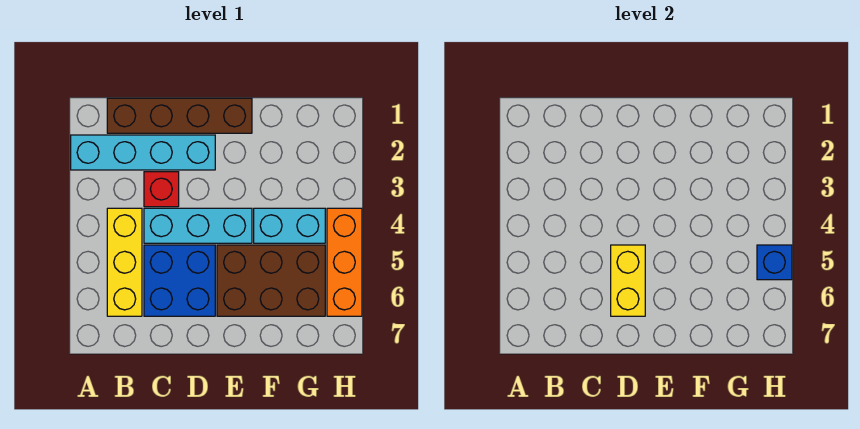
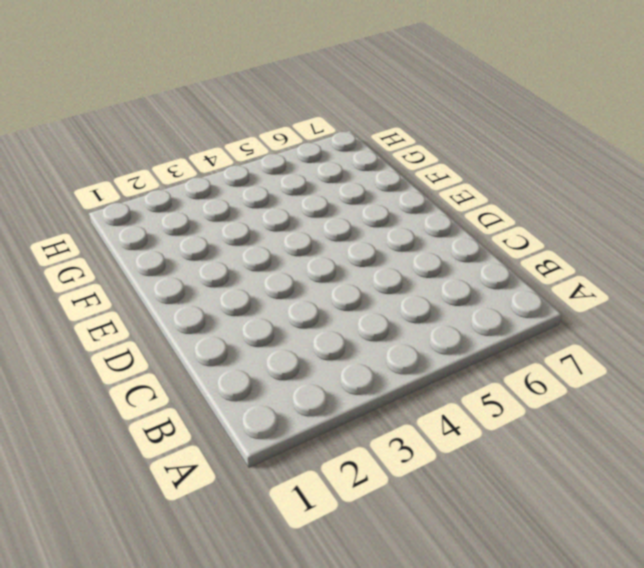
none -> cyan brick A2:D2 level 1
none -> brown brick B1:E1 level 1

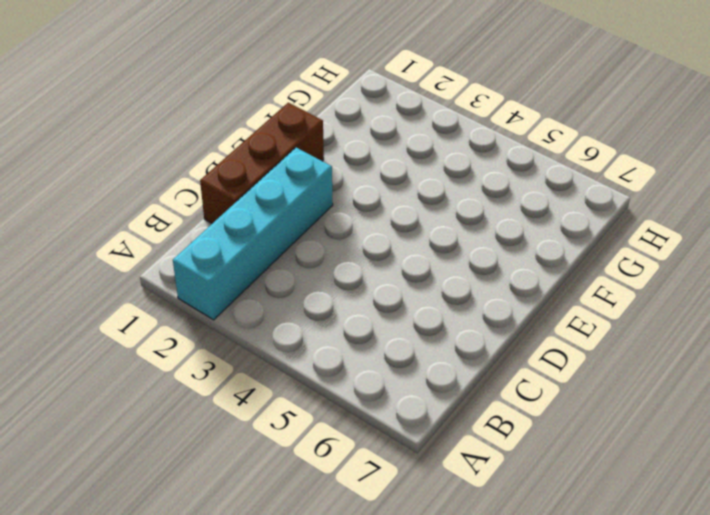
brown brick C1:E1 level 1 -> brown brick B1:E1 level 1
none -> yellow brick B4:B6 level 1
none -> red brick C3 level 1

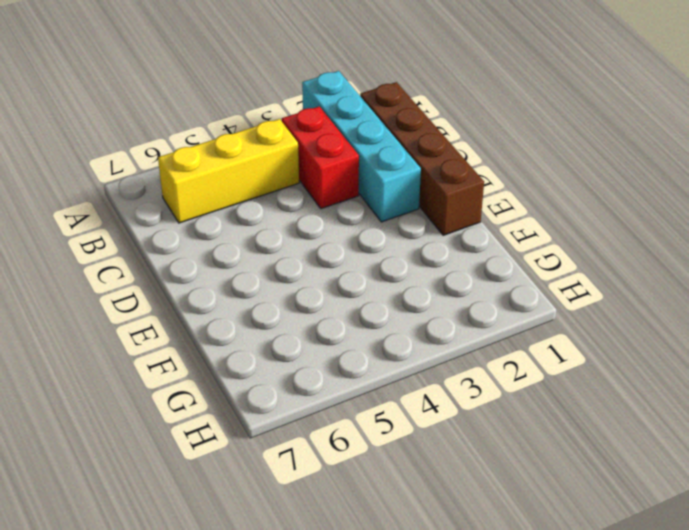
red brick B3:C3 level 1 -> red brick C3 level 1
none -> cyan brick C4:E4 level 1
none -> blue brick C5:D6 level 1

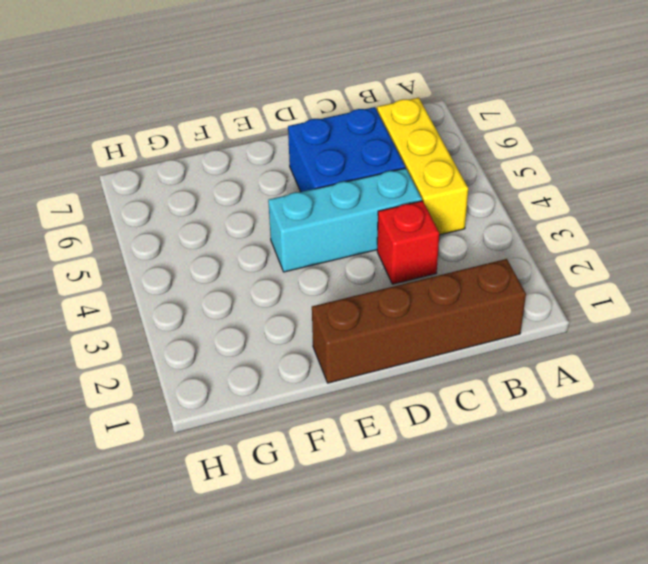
none -> cyan brick A2:D2 level 1
none -> brown brick E5:G6 level 1

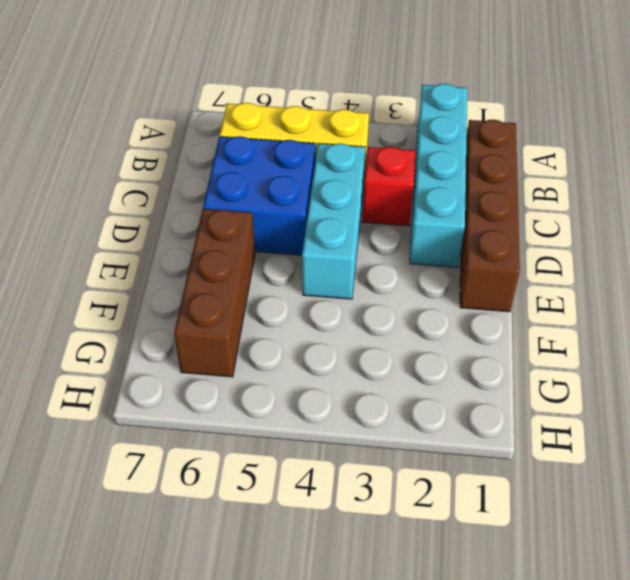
brown brick E6:G6 level 1 -> brown brick E5:G6 level 1
none -> cyan brick F4:G4 level 1
none -> orange brick H4:H6 level 1

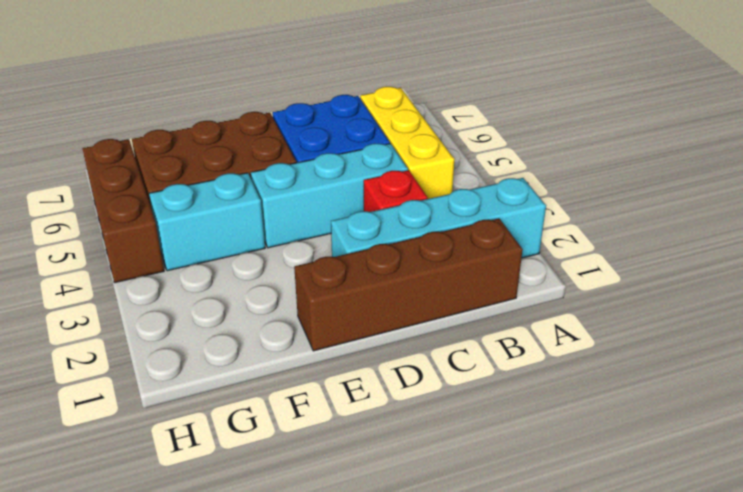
brown brick H4:H6 level 1 -> orange brick H4:H6 level 1
none -> yellow brick D5:D6 level 2
none -> blue brick H5 level 2

